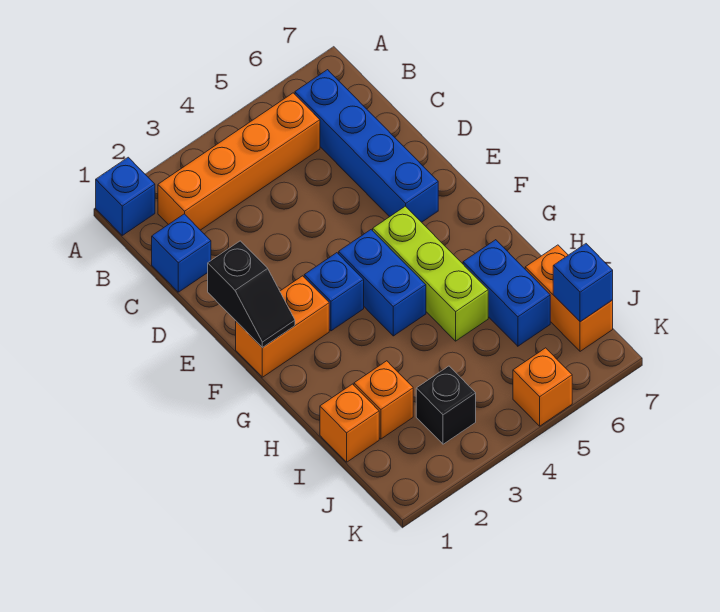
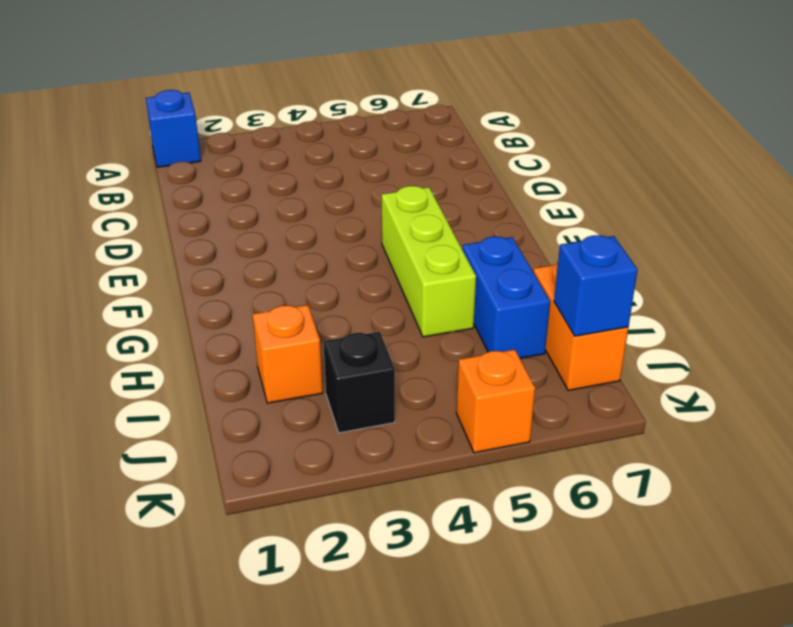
none -> orange brick B2:B5 level 1
none -> blue brick B6:E6 level 1
none -> blue brick C1 level 1

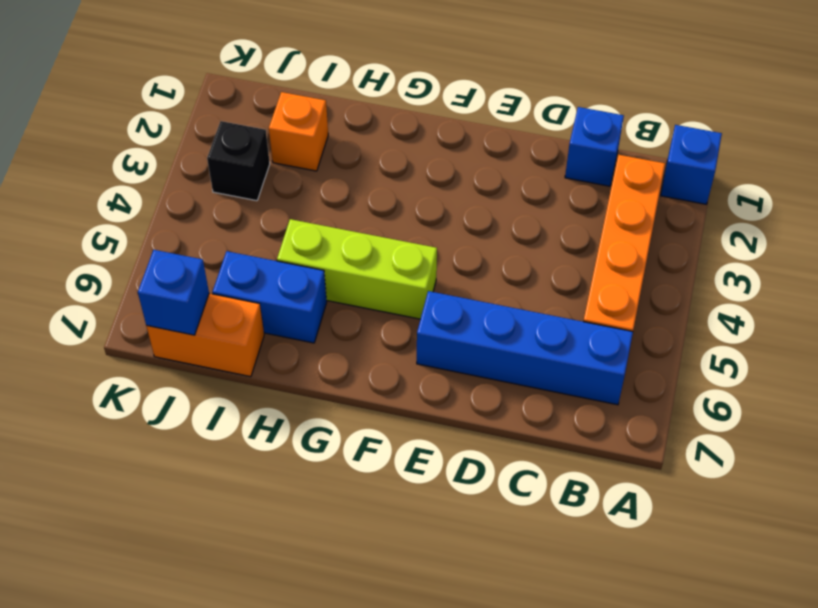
none -> orange brick F1:F2 level 1
none -> blue brick F3 level 1
none -> blue brick F4:G4 level 1

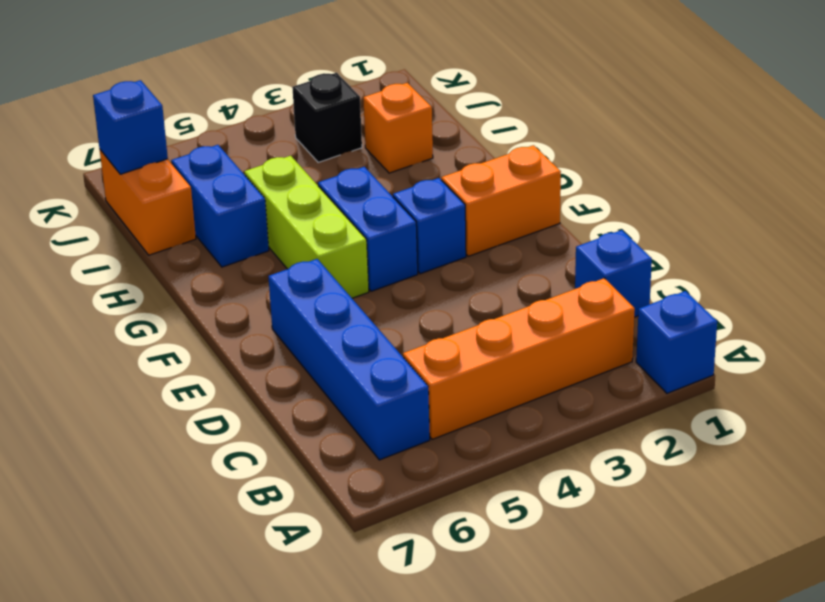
none -> orange brick I1 level 1
none -> orange brick K5 level 1
none -> black slope E1:F1 level 2 top E

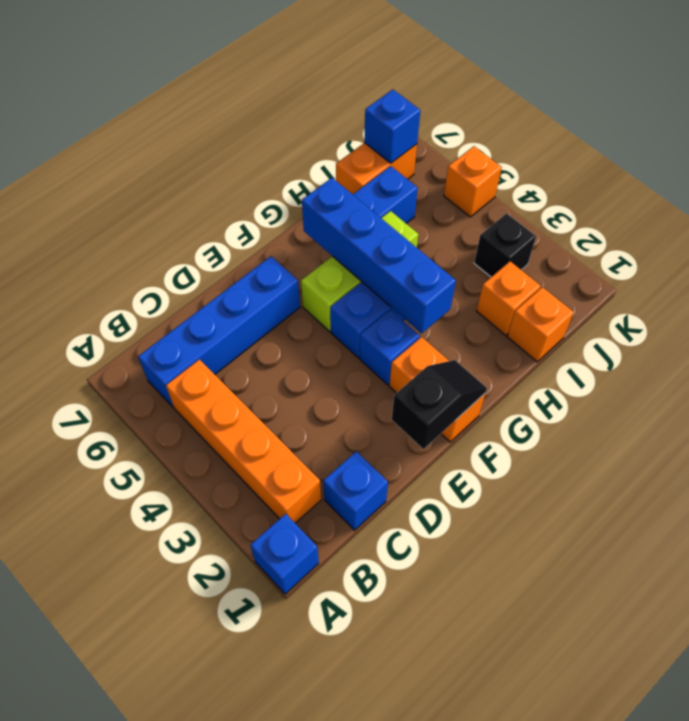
blue brick G3:G6 level 2 -> none

